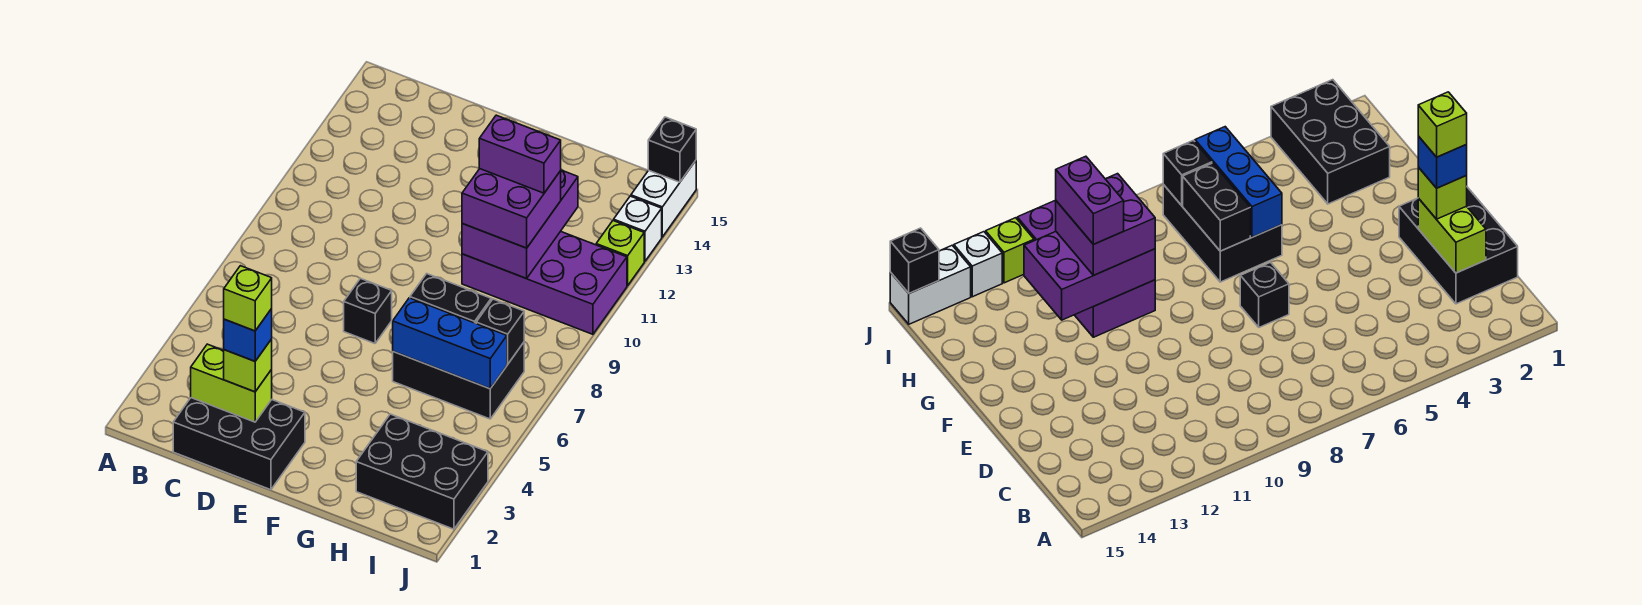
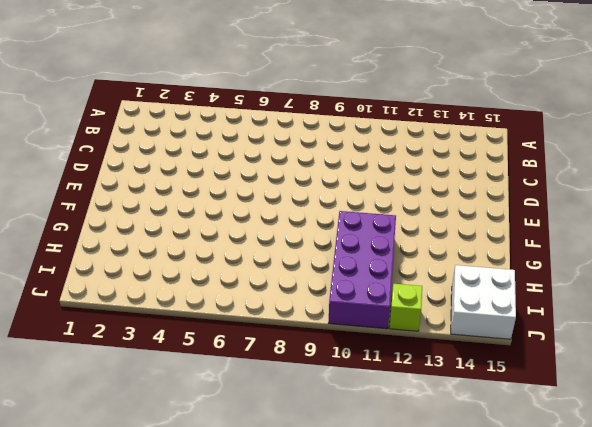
white brick I14:J15 level 1 -> white brick J14:J15 level 1
none -> black brick C1:E2 level 1
none -> black brick E7 level 1
none -> black brick G6:I7 level 1

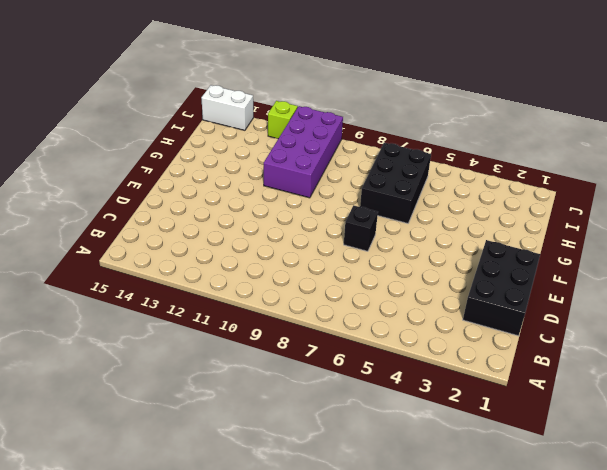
none -> black brick H2:J3 level 1
none -> white brick J13 level 1
none -> lime brick C2:D2 level 2

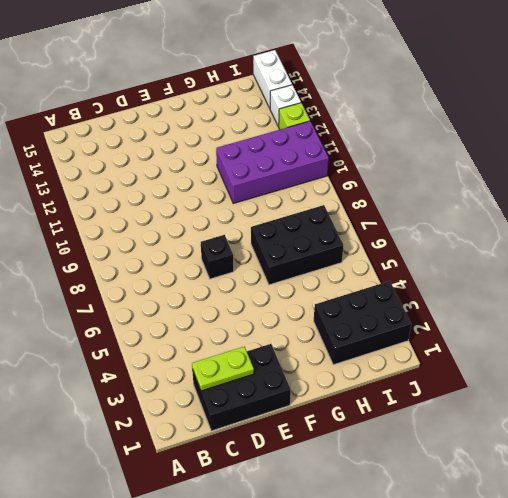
lime plate C2:D2 level 2 -> lime brick C2:D2 level 2
none -> blue brick G6:I6 level 2
none -> black brick G7:H7 level 2
none -> purple brick G10:H12 level 2

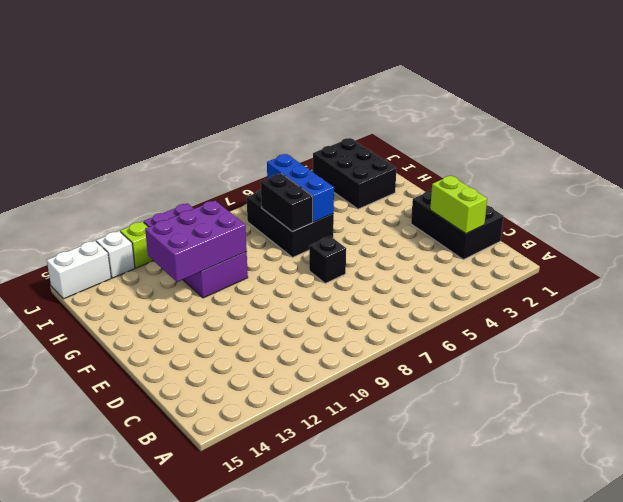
none -> black brick I7 level 2
none -> black brick J15 level 2
none -> lime brick D2 level 3

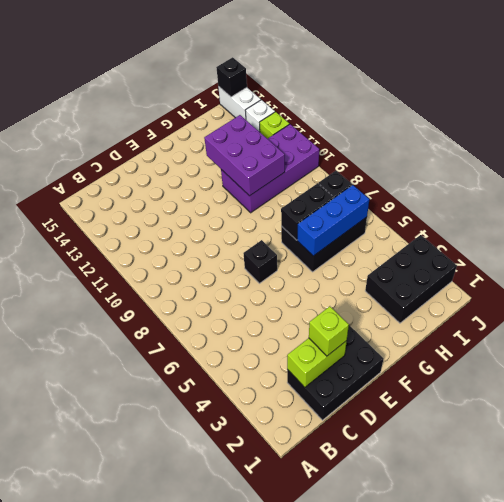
none -> purple brick G10:H11 level 3
none -> blue brick D2 level 4
none -> purple brick G11:H11 level 4

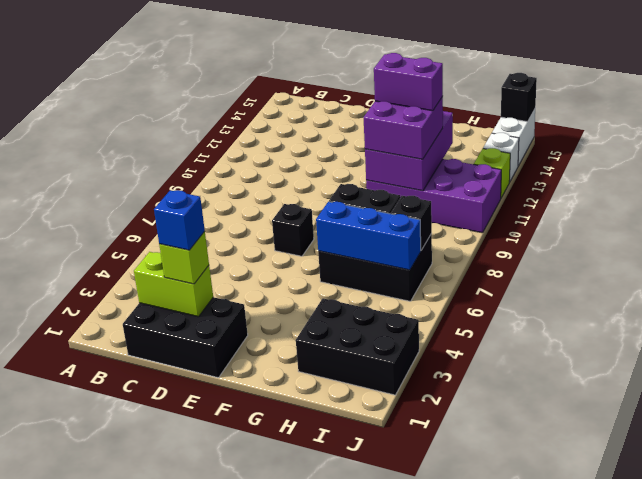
none -> lime brick D2 level 5

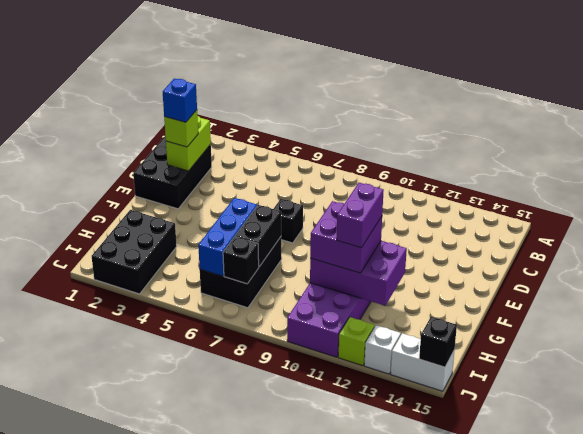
none -> lime brick D2 level 5

